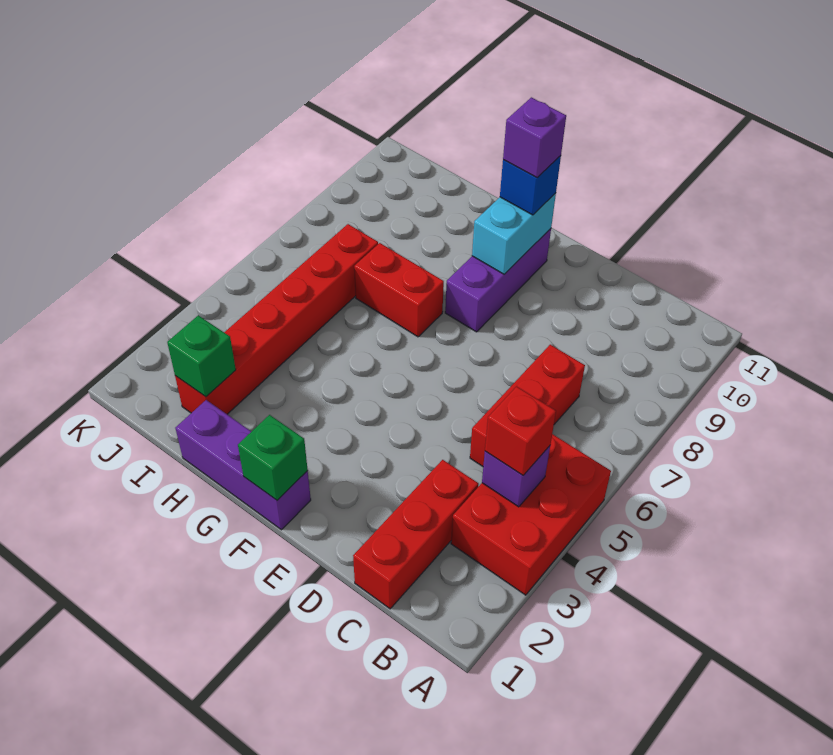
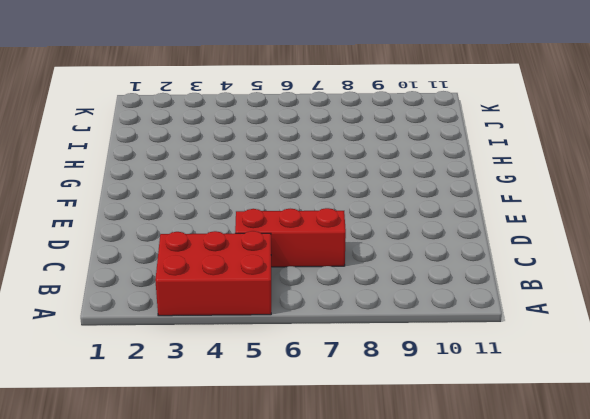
none -> red brick C1:C3 level 1
none -> purple brick F1:H1 level 1
none -> purple brick F8:F10 level 1

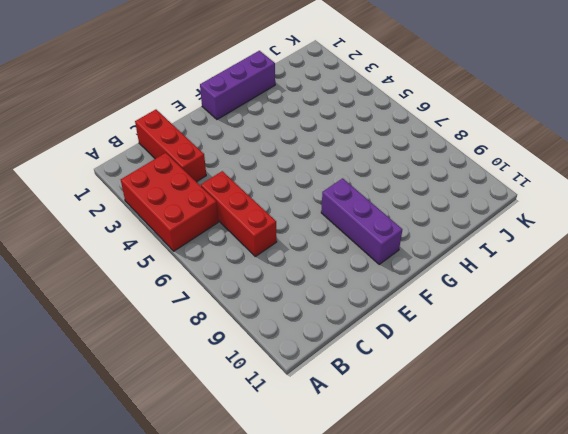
none -> red brick G7:H7 level 1
none -> red brick I2:I7 level 1
none -> purple brick B4 level 2

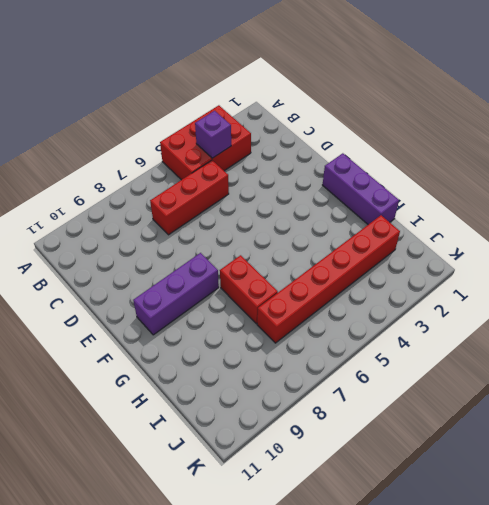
none -> red brick C1:C3 level 1
none -> green brick F1 level 2
none -> cyan brick F9:F10 level 2

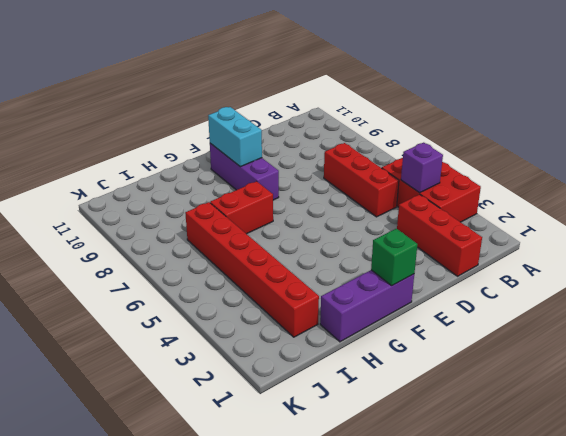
none -> green brick I2 level 2
none -> red brick B4 level 3
none -> blue brick F10 level 3

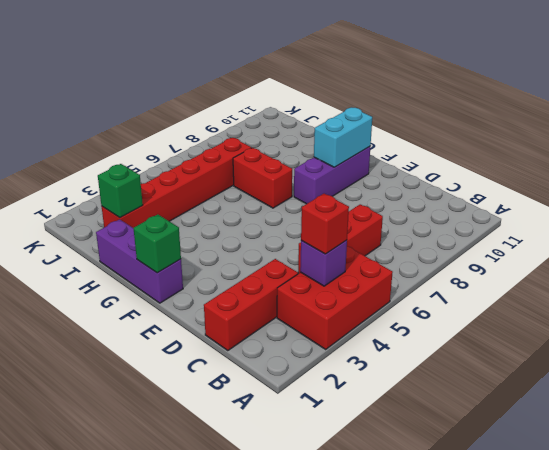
none -> blue brick F10 level 3
none -> purple brick F10 level 4

